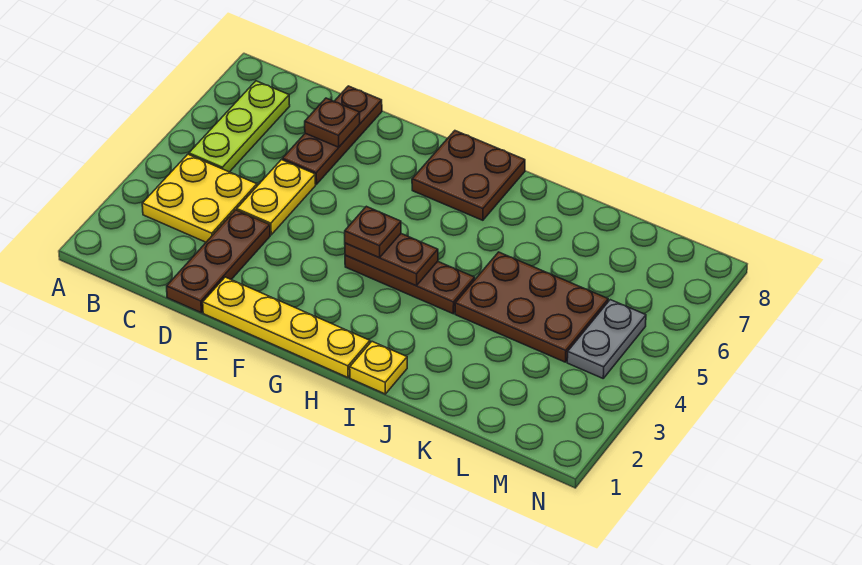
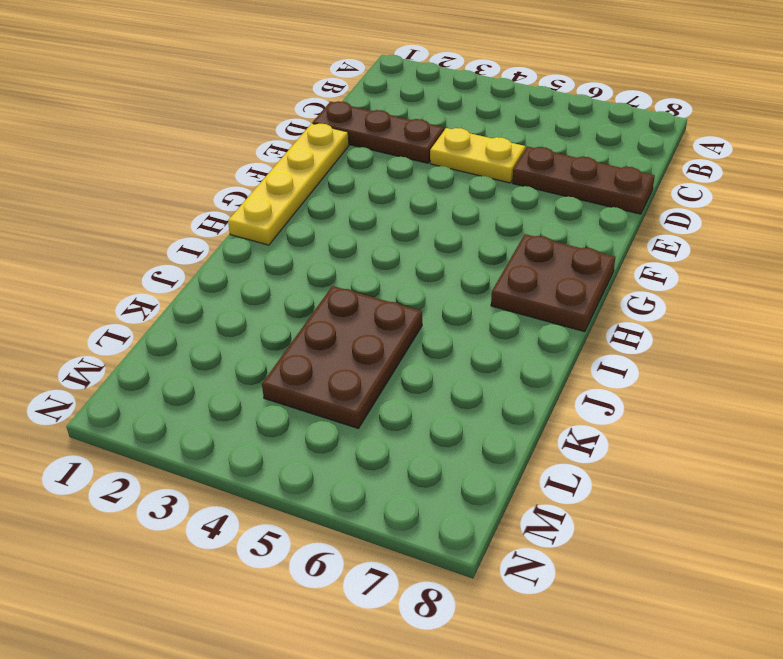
none -> yellow plate B3:C4 level 1
none -> lime plate B5:B7 level 1
none -> brown plate G4:I4 level 1

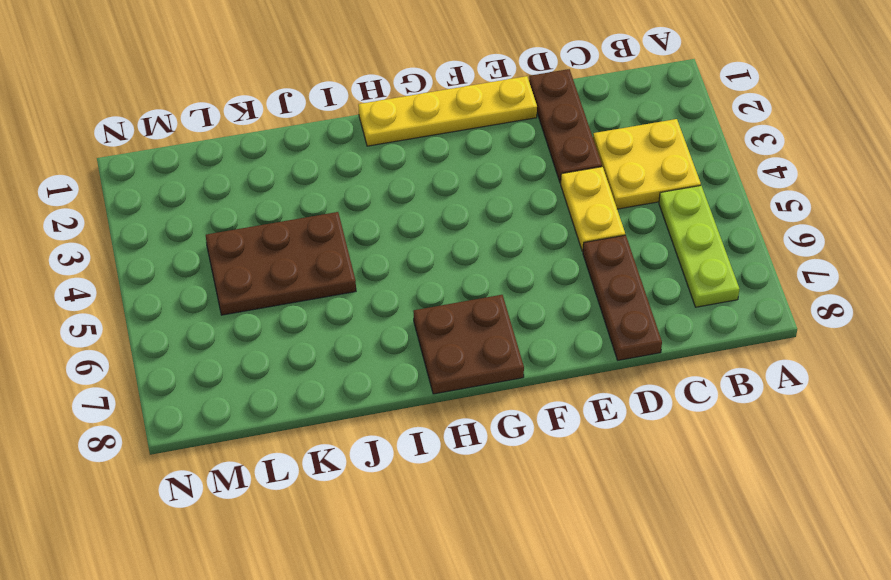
none -> brown plate G4:I4 level 1
none -> yellow plate I1 level 1
none -> grey plate M4:M5 level 1

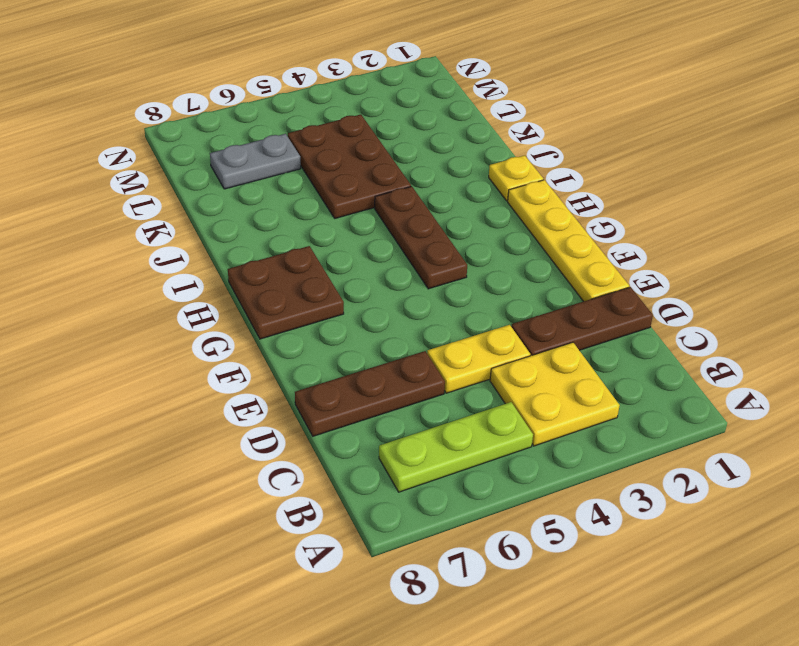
grey plate L6:L7 level 1 -> grey plate M4:M5 level 1
none -> brown plate D7 level 2
none -> brown plate G4:H4 level 2
none -> brown plate G4 level 3

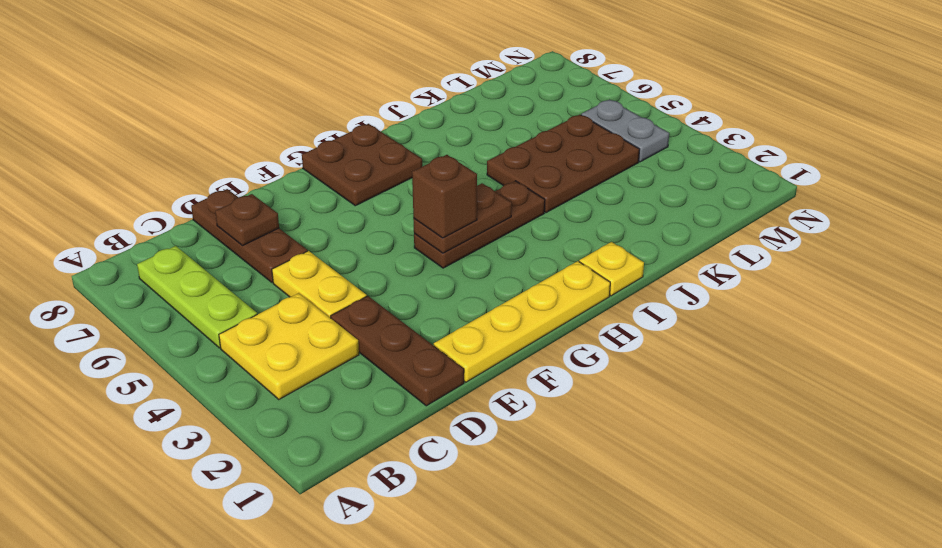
brown brick G4 level 3 -> brown plate G4 level 3

